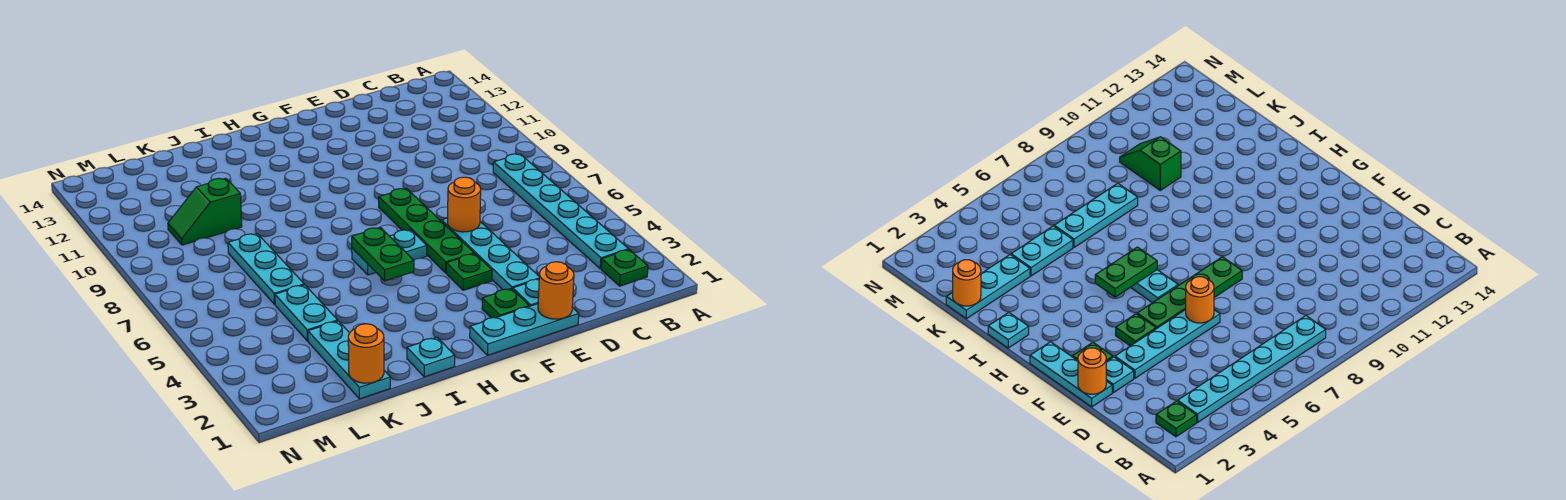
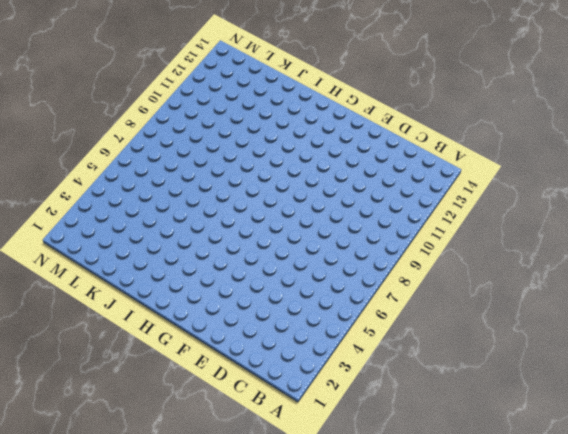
none -> green plate B2 level 1
none -> cyan plate B3:B8 level 1
none -> cyan plate E1:G1 level 1

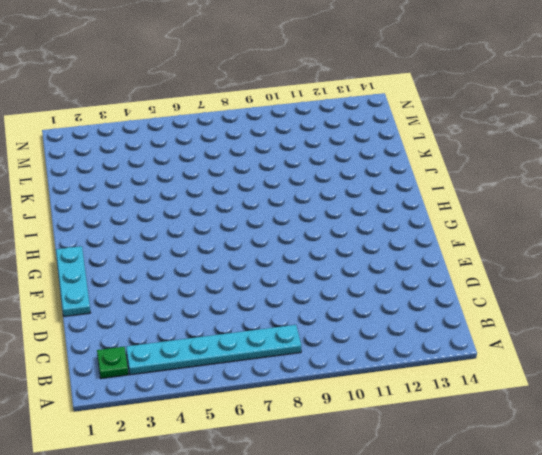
none -> cyan plate E2 level 1
none -> cyan plate E3:E6 level 1
none -> green plate F2 level 1

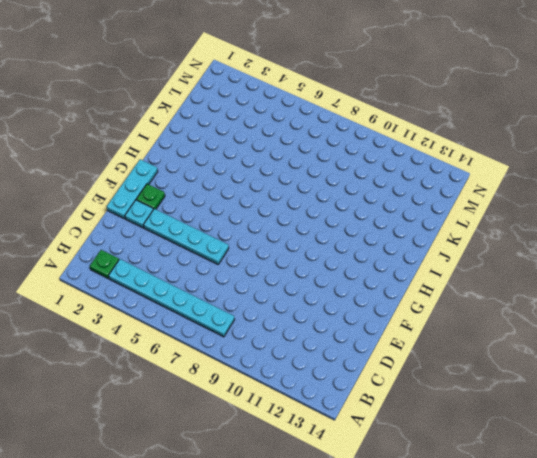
none -> green plate F4 level 1
none -> green plate F5:F8 level 1
none -> cyan plate G6:H6 level 1

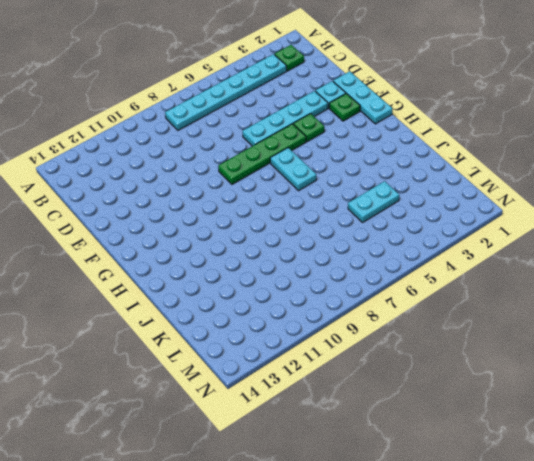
none -> cyan plate I1 level 1
none -> cyan plate K1:K3 level 1
none -> cyan plate K6:K8 level 1

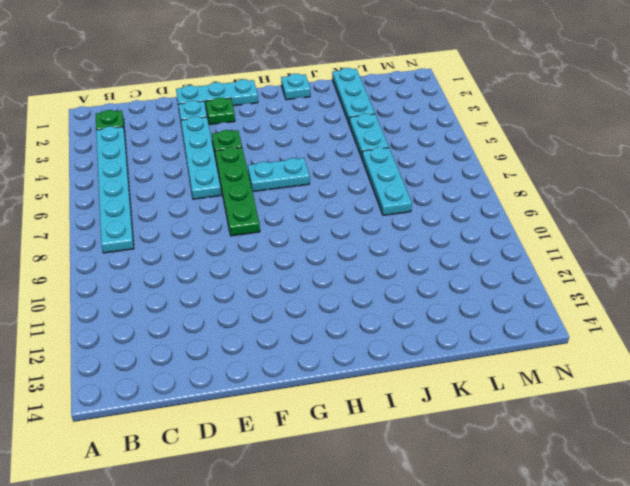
none -> green slope K10:L10 level 1 top K
none -> orange round brick E1 level 2
none -> orange round brick E6 level 2

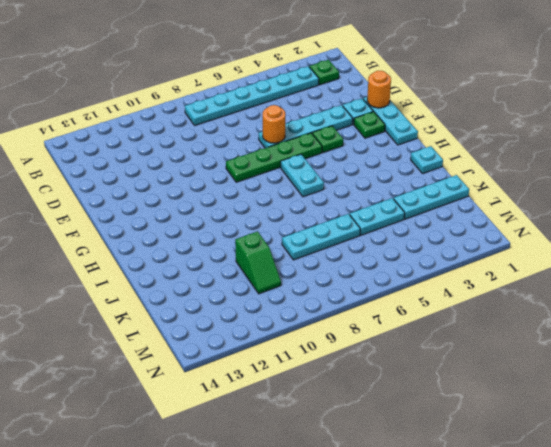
none -> green plate H5:H6 level 2
none -> orange round brick K1 level 2

